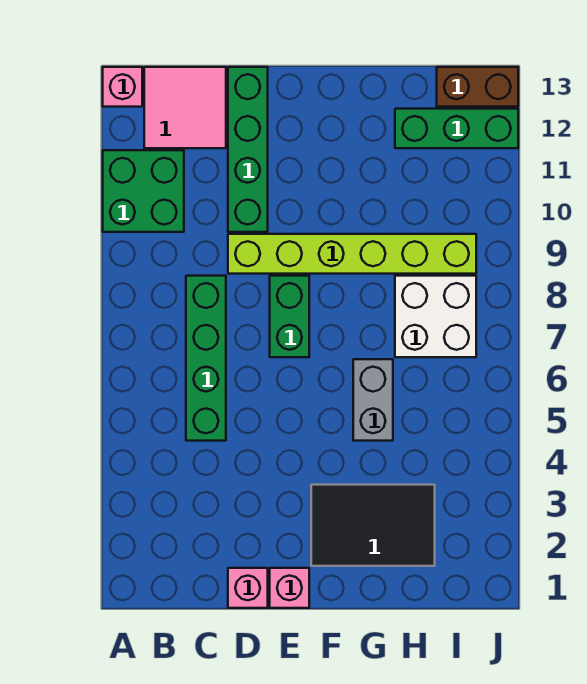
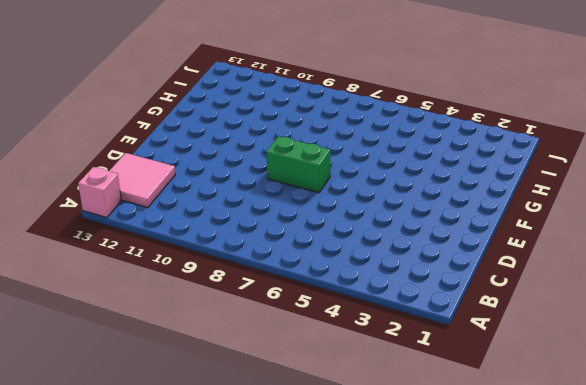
none -> green brick A10:B11 level 1
none -> green brick C5:C8 level 1
none -> pink brick D1 level 1

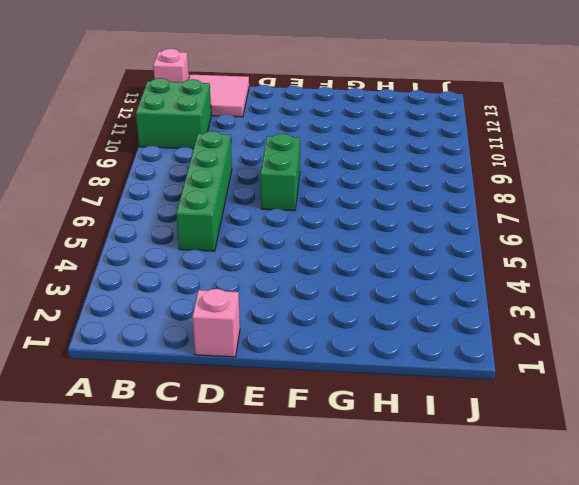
none -> lime brick D9:I9 level 1
none -> green brick D10:D13 level 1
none -> pink brick E1 level 1

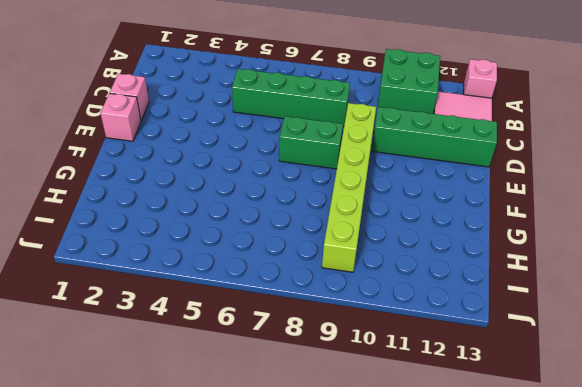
none -> black tile F2:H3 level 1
none -> grey brick G5:G6 level 1
none -> white brick H7:I8 level 1

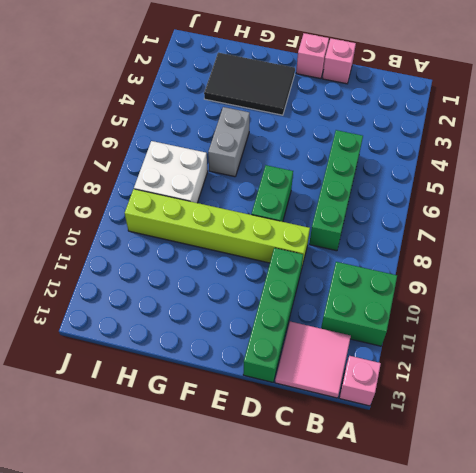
none -> green brick H12:J12 level 1
none -> brown brick I13:J13 level 1

